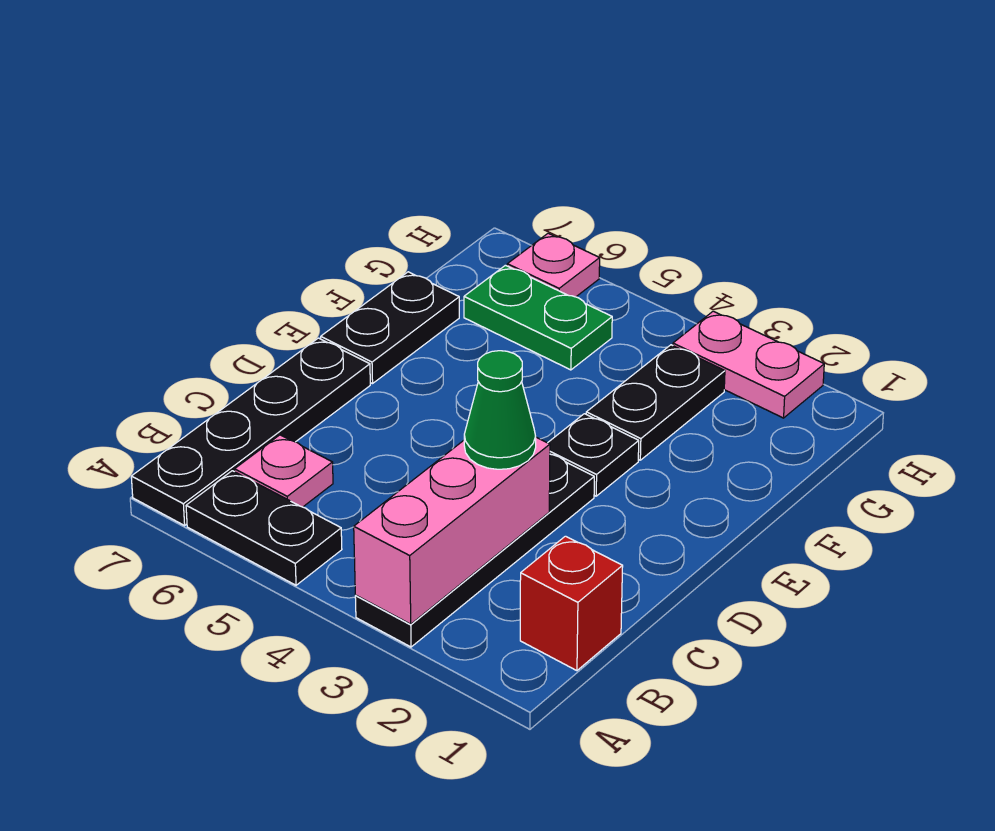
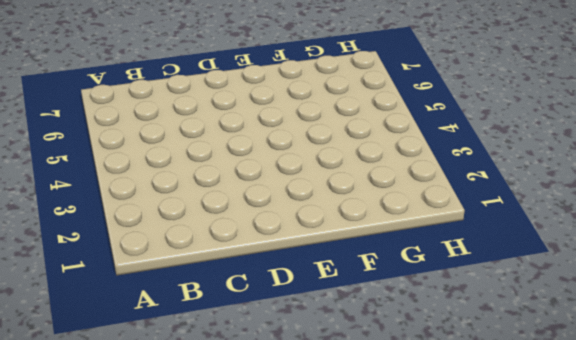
none -> black plate A3:D3 level 1
none -> black plate A5:A6 level 1
none -> black plate A7:D7 level 1

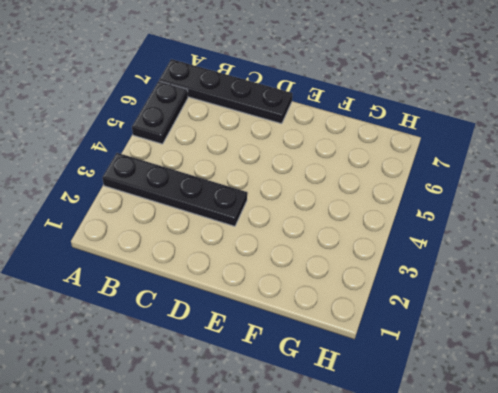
none -> red brick B1 level 1
none -> pink plate B6 level 1
none -> black plate E3 level 1

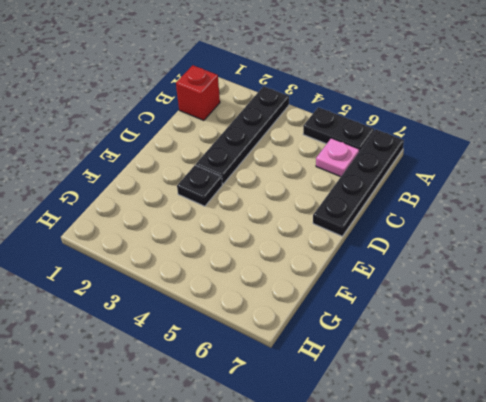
none -> black plate E7:F7 level 1
none -> black plate F3:G3 level 1
none -> green plate G5:G6 level 1

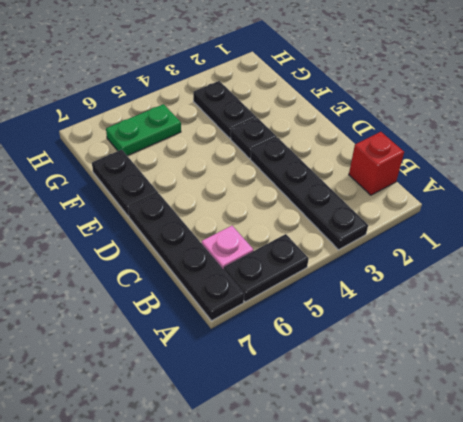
none -> pink plate H2:H3 level 1
none -> pink plate H6 level 1
none -> pink brick A3:C3 level 2

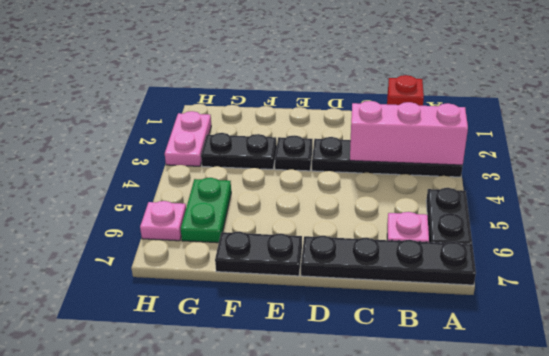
none -> green cone C3 level 3

